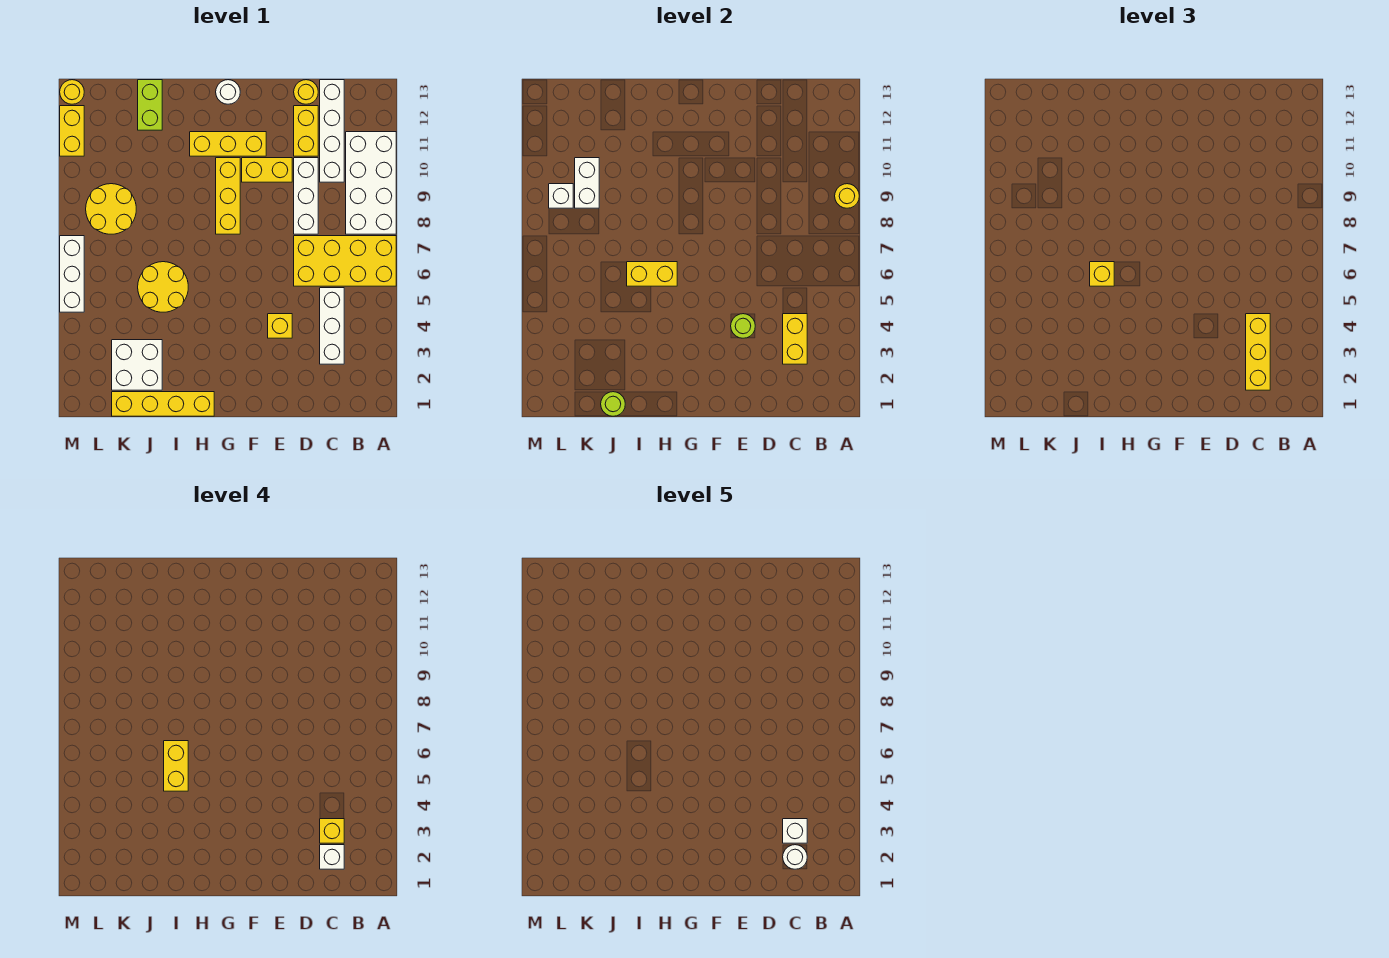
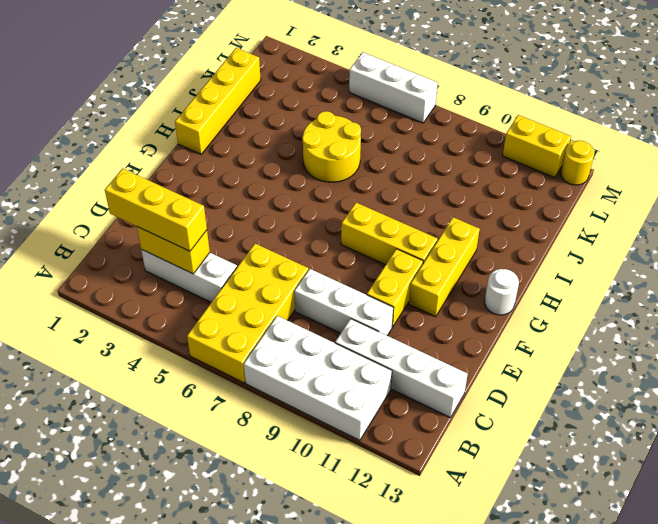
none -> yellow brick D11:D12 level 1
none -> yellow round brick D13 level 1
none -> yellow brick E4 level 1
none -> white brick J2:K3 level 1

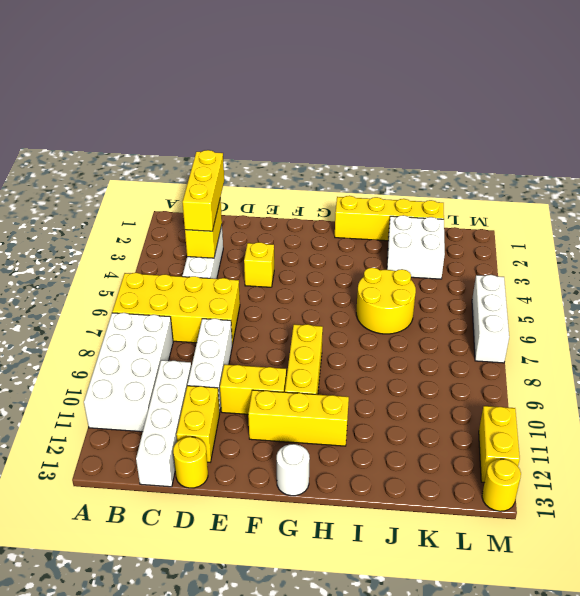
none -> lime brick J12:J13 level 1
none -> yellow round brick K8:L9 level 1
none -> yellow round brick A9 level 2
none -> lime round brick E4 level 2

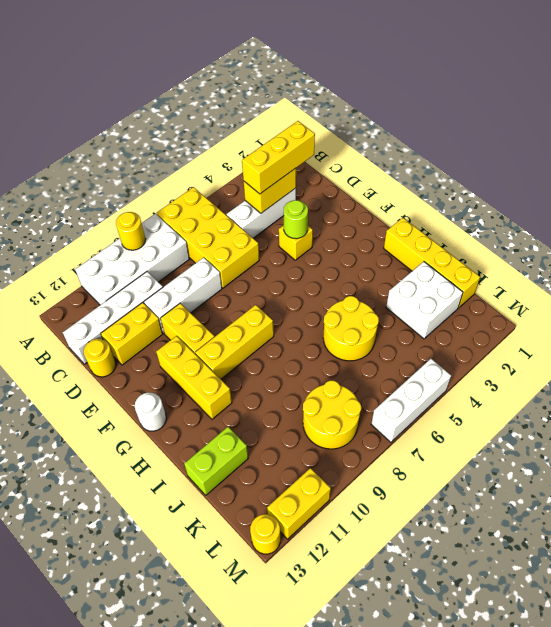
none -> yellow brick H6:I6 level 2
none -> lime round brick J1 level 2
none -> white brick K9:K10 level 2
none -> white brick L9 level 2

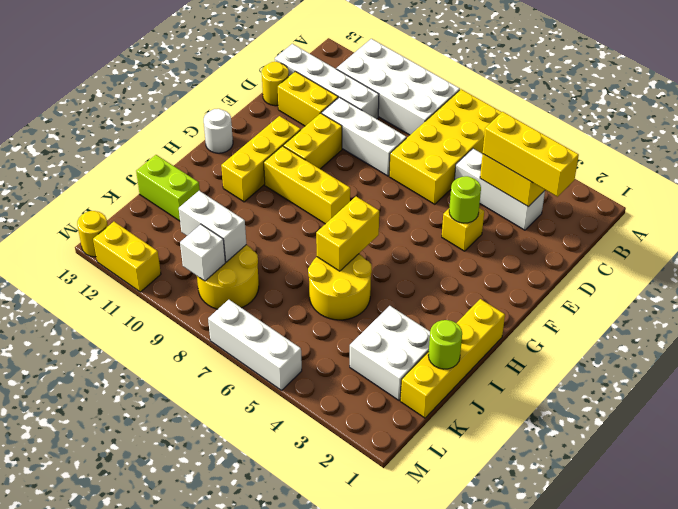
none -> yellow round brick A9 level 2
none -> yellow brick I6 level 3
none -> white brick C2 level 4
none -> yellow brick C3 level 4

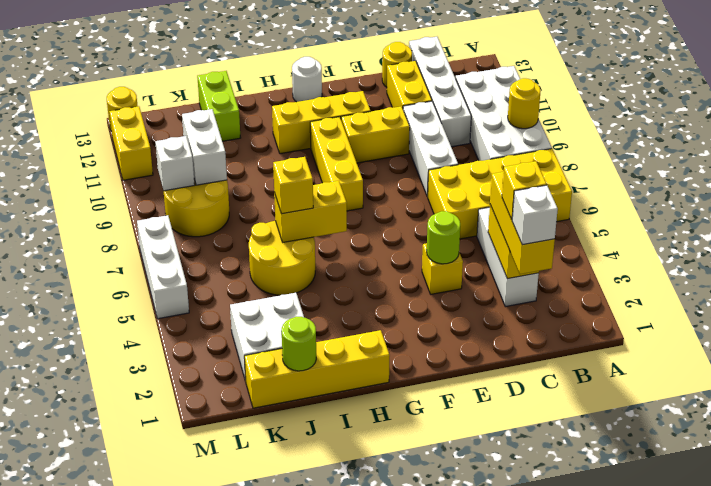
none -> yellow brick I5:I6 level 4
none -> white round brick C2 level 5
none -> white brick C3 level 5

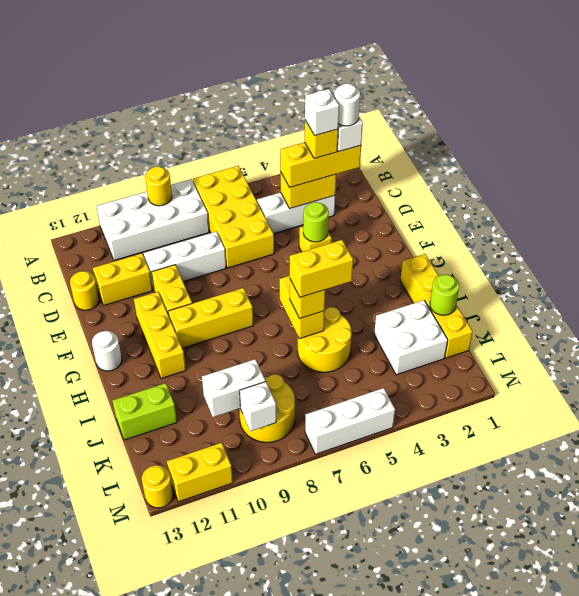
none -> white brick C10:C13 level 1

